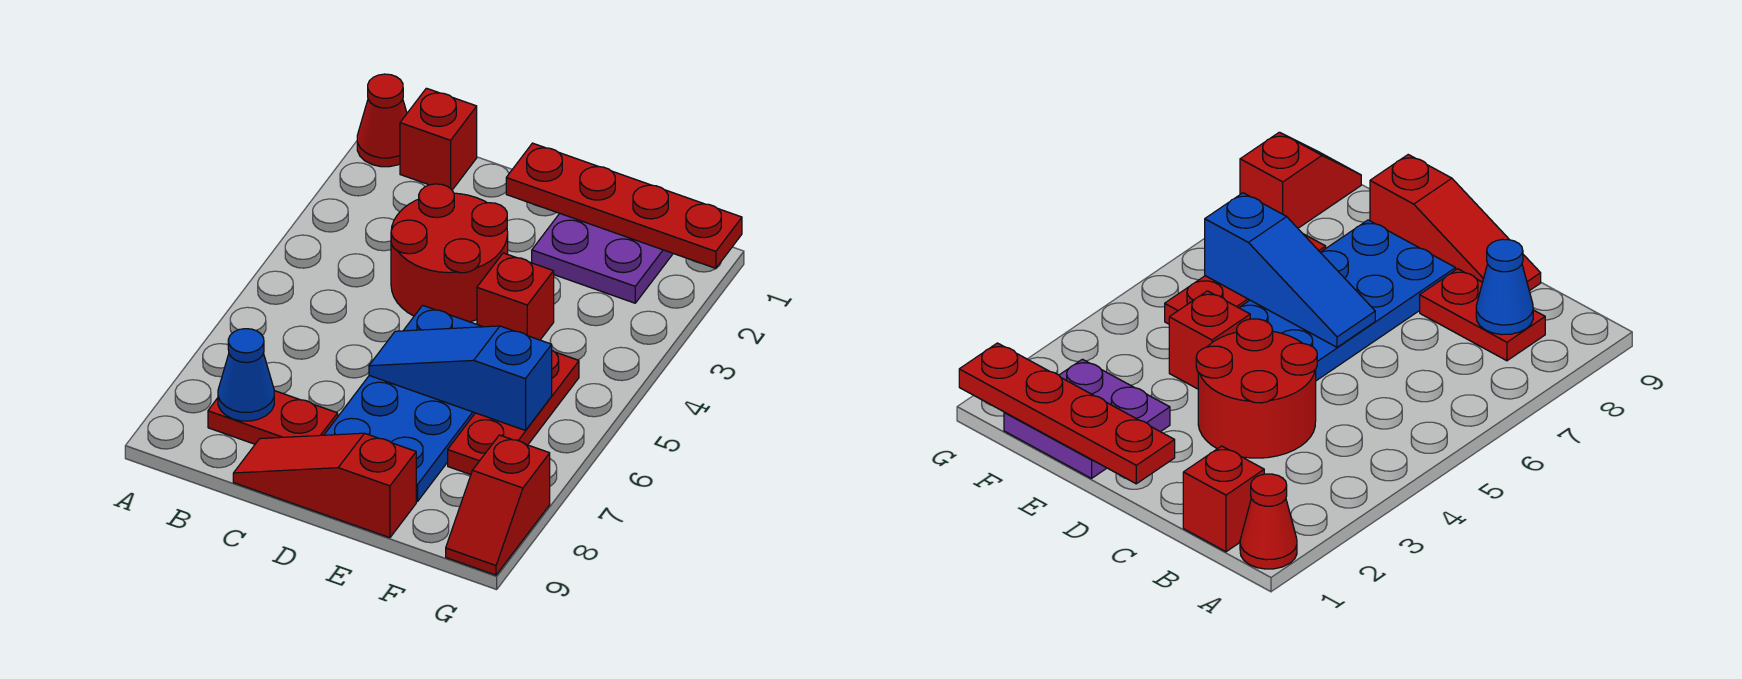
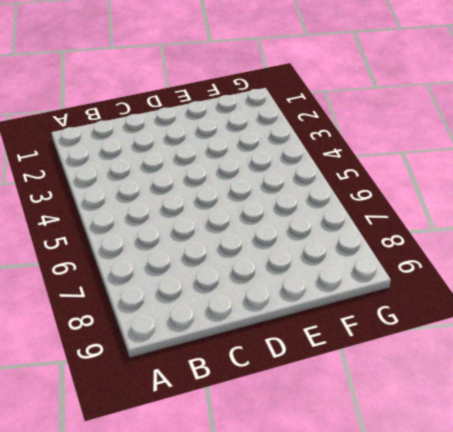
none -> red cone A1 level 1
none -> red brick B1 level 1
none -> red plate B8:C8 level 1

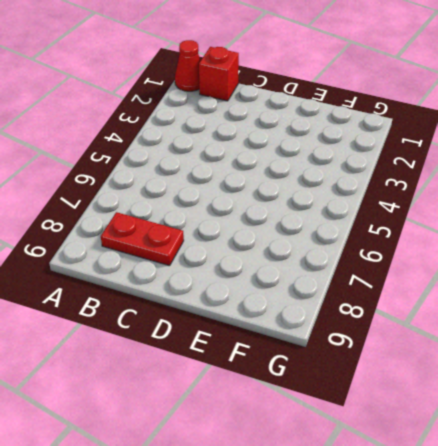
none -> red round brick C3:D4 level 1
none -> red slope C9:E9 level 1 top E
none -> blue plate D5:E8 level 1

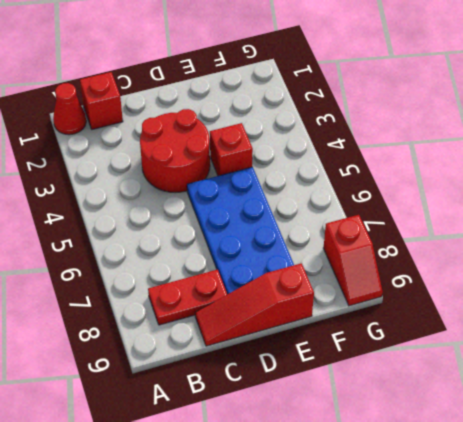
none -> purple plate E1:F2 level 1
none -> red plate F5:F7 level 1
none -> blue cone B8 level 2

